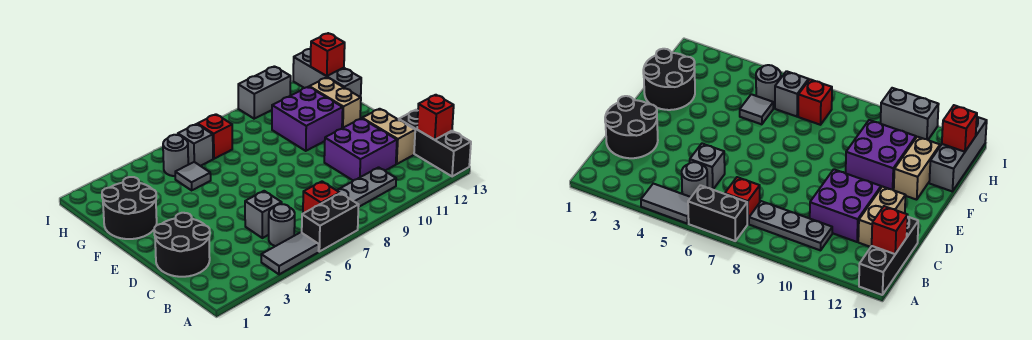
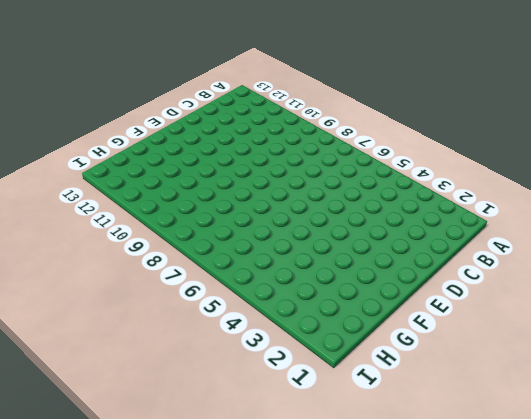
none -> grey tile A4:A5 level 1
none -> black brick A6:A7 level 1
none -> black brick A13:C13 level 1

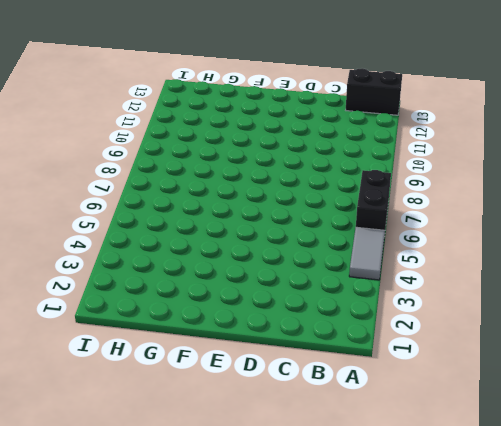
black brick A13:B13 level 1 -> black brick A13:C13 level 1
none -> grey round brick B5 level 1
none -> red brick B7 level 1
none -> grey plate B8:B10 level 1

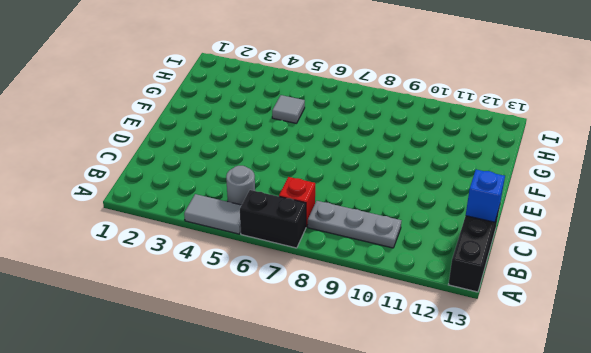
blue brick C13 level 2 -> none
none -> black round brick C1:D2 level 1
none -> grey brick C5 level 1
none -> purple brick C10:D11 level 1

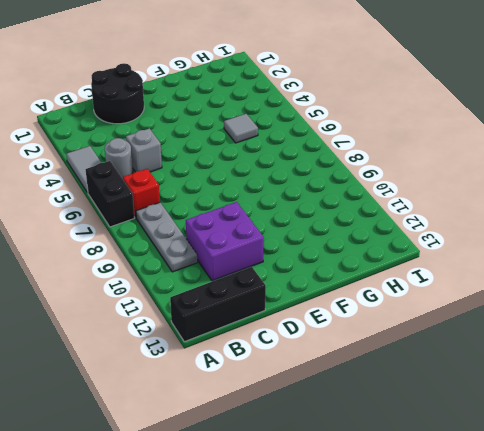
none -> tan brick C12:D12 level 1
none -> black round brick F1:G2 level 1
none -> purple brick F10:G11 level 1

